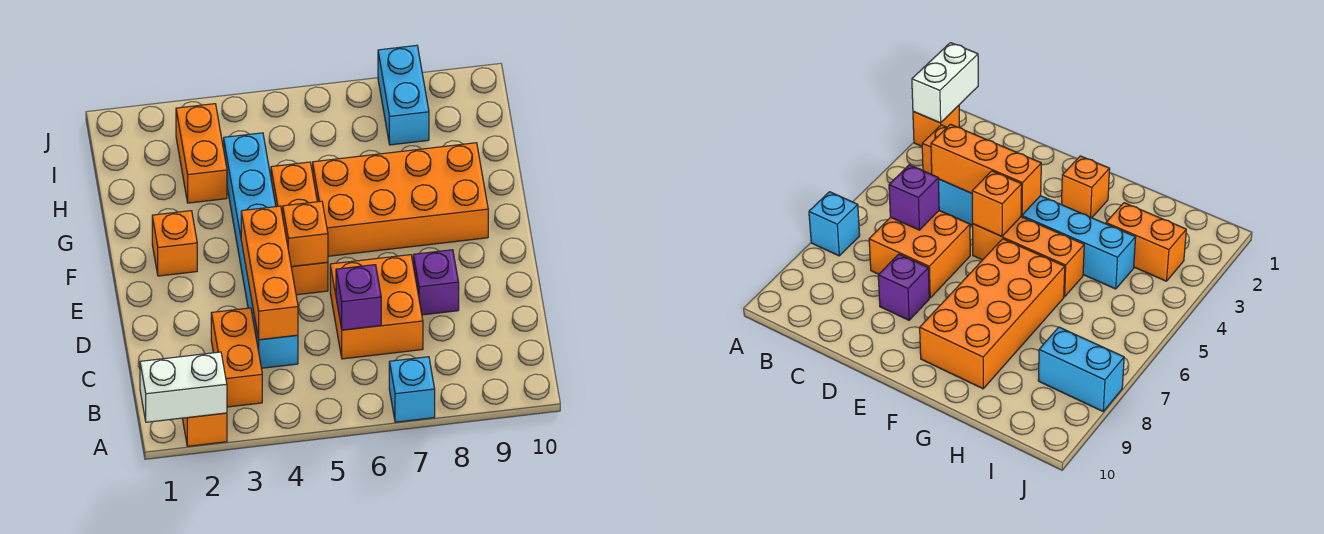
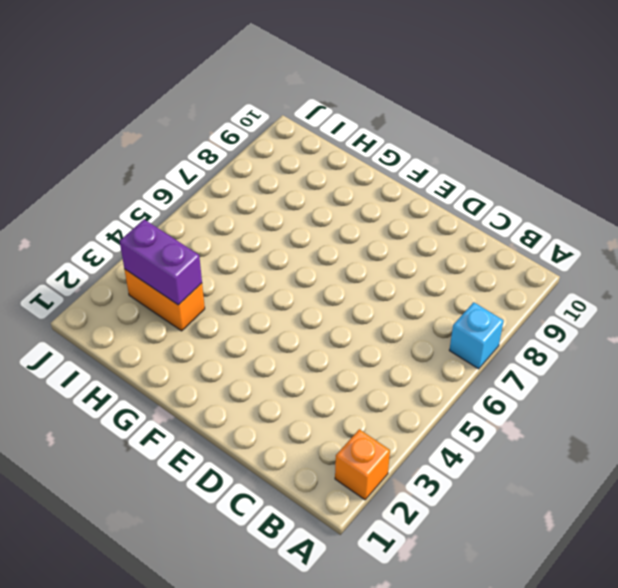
purple brick H3:I3 level 2 -> none
none -> orange brick B3:C3 level 1
none -> cyan brick C4:H4 level 1
none -> orange brick C6:D7 level 1

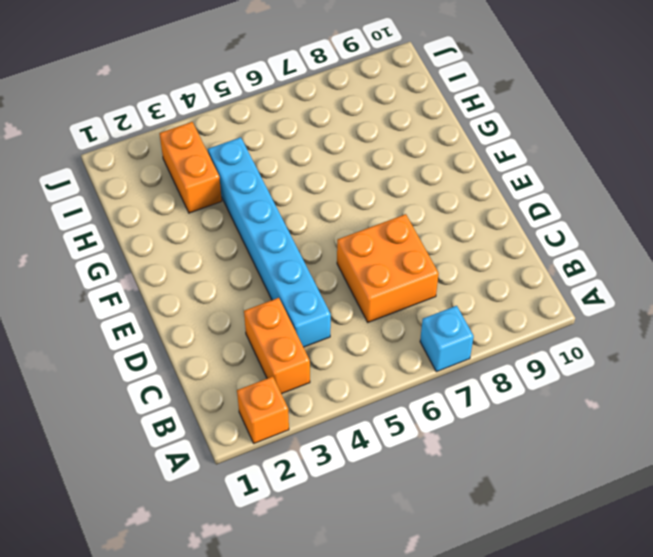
none -> purple brick D8 level 1
none -> orange brick E5:G5 level 1
none -> orange brick F2 level 1

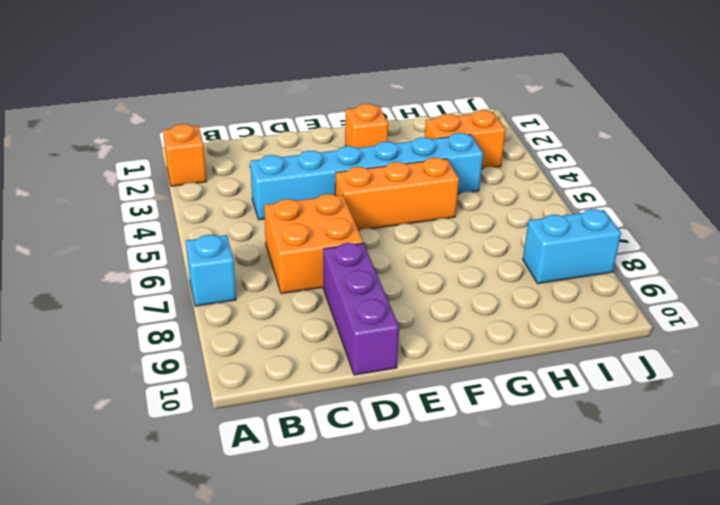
purple brick D8:D10 level 1 -> purple brick D8 level 1
none -> orange brick B3:C3 level 1
none -> orange brick F6:G9 level 1
none -> white brick A1:A2 level 2

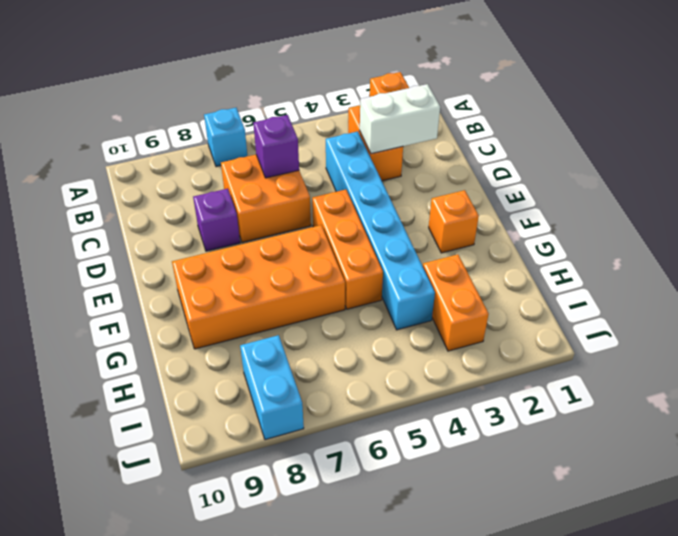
white brick C2:C3 level 2 -> white brick A1:A2 level 2
none -> orange brick C4:E4 level 2
none -> orange brick E5 level 2

